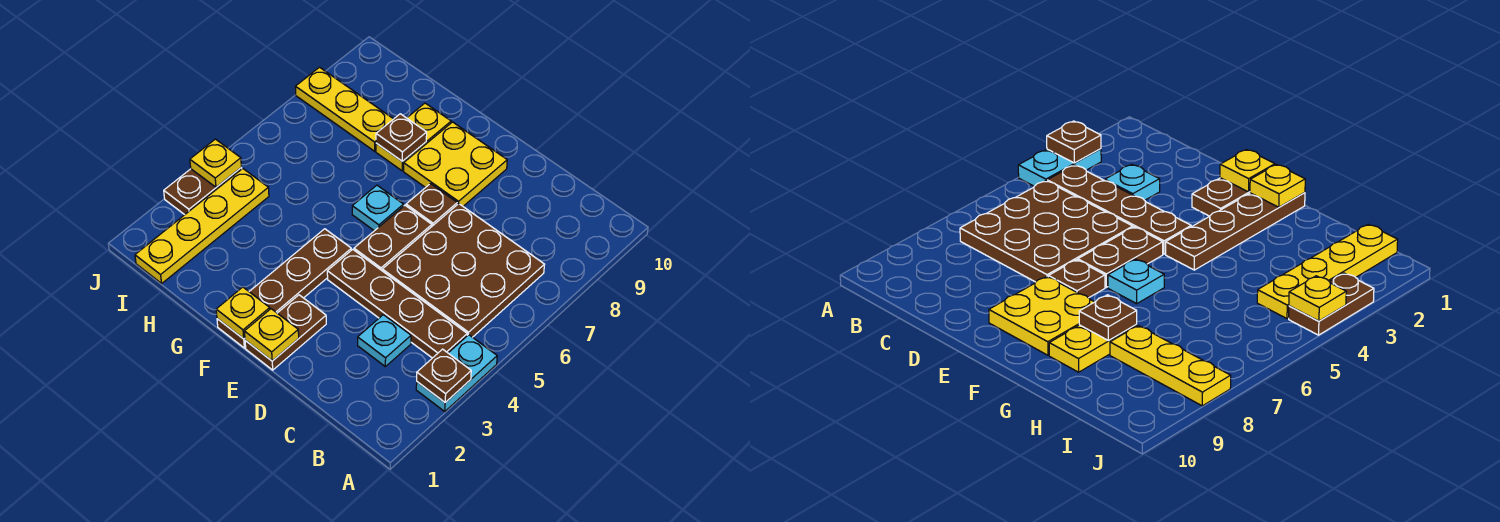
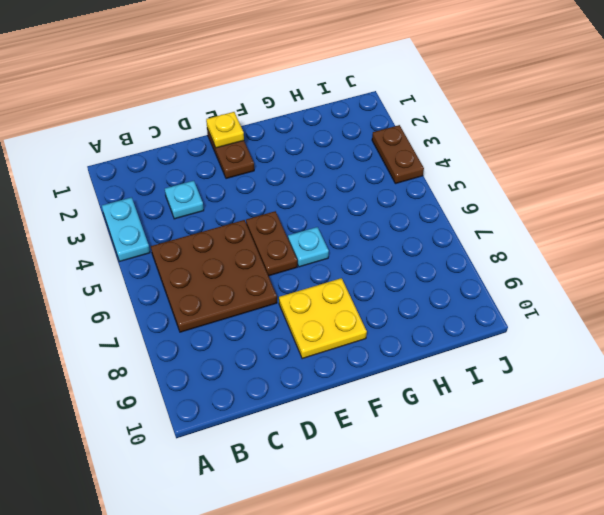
none -> brown plate B4:E4 level 1
none -> brown plate E7 level 1
none -> brown plate F1:F4 level 1

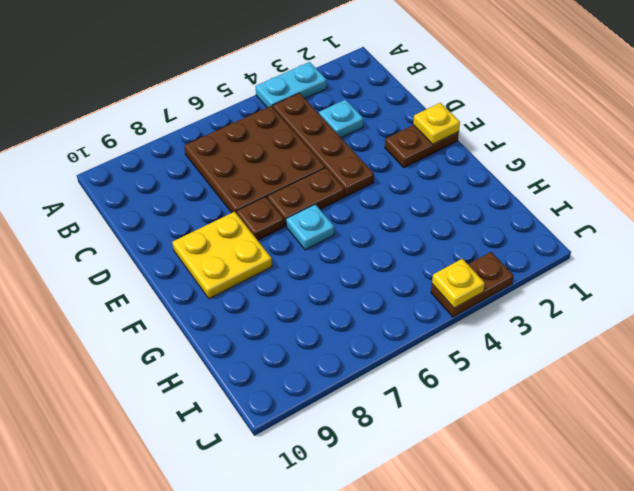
none -> brown plate F1:F4 level 1
none -> yellow plate G8:G9 level 1
none -> yellow plate H8:J8 level 1

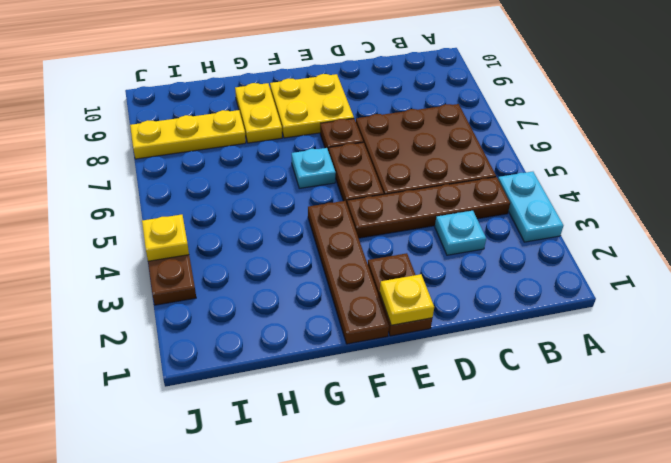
none -> yellow plate I1:I4 level 1
none -> brown plate A3 level 2
none -> yellow plate F1 level 2

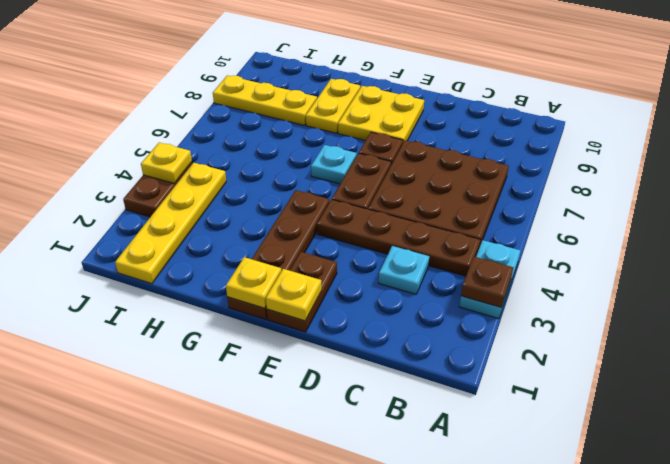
none -> brown plate G8 level 2

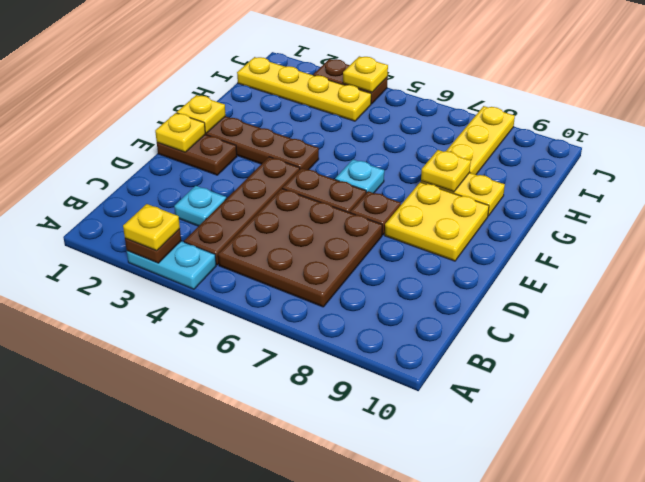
yellow plate A3 level 3 -> none
yellow plate G8 level 2 -> brown plate G8 level 2

